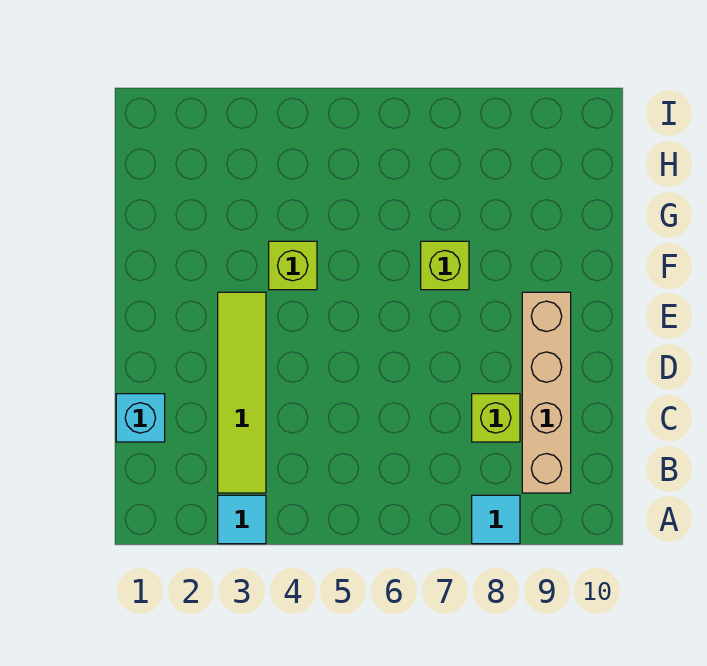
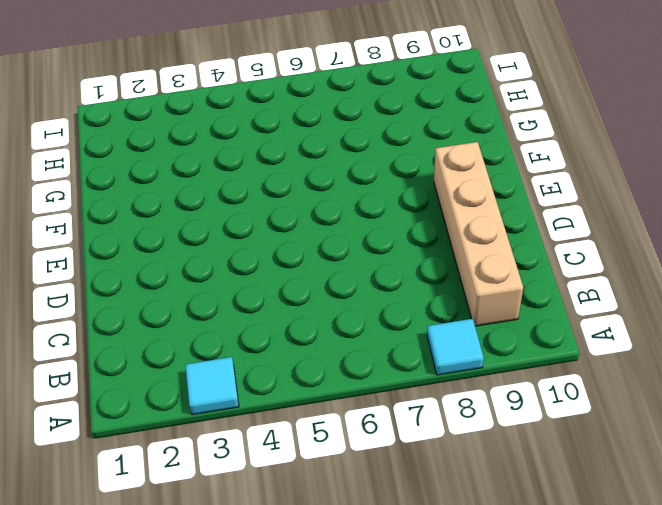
none -> lime tile B3:E3 level 1
none -> cyan brick C1 level 1

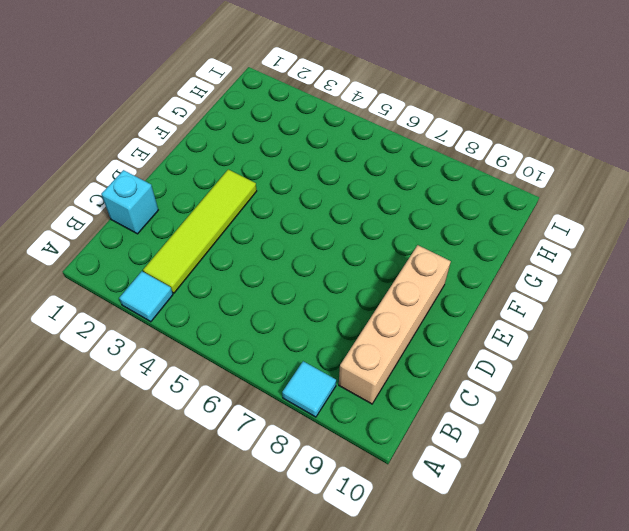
none -> lime brick C8 level 1
none -> lime brick F4 level 1

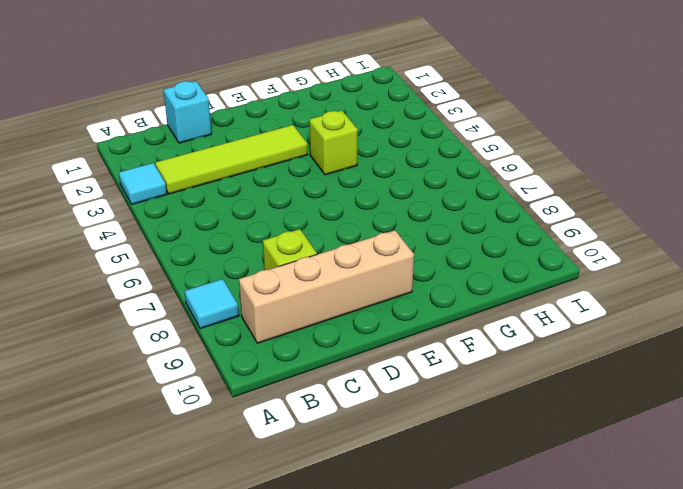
none -> lime brick F7 level 1

